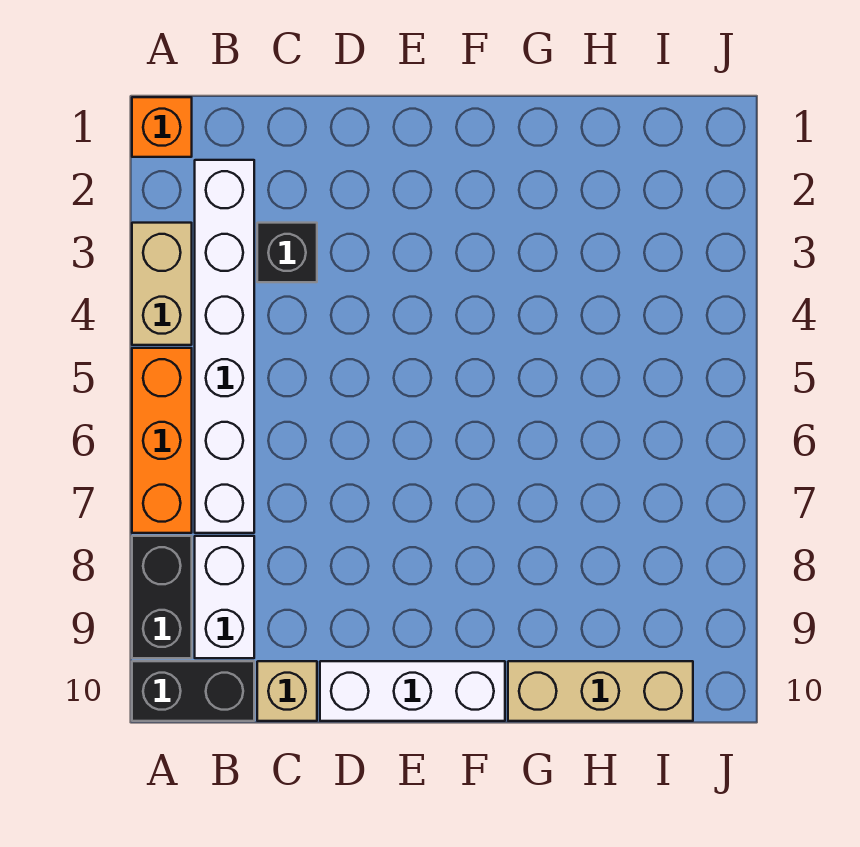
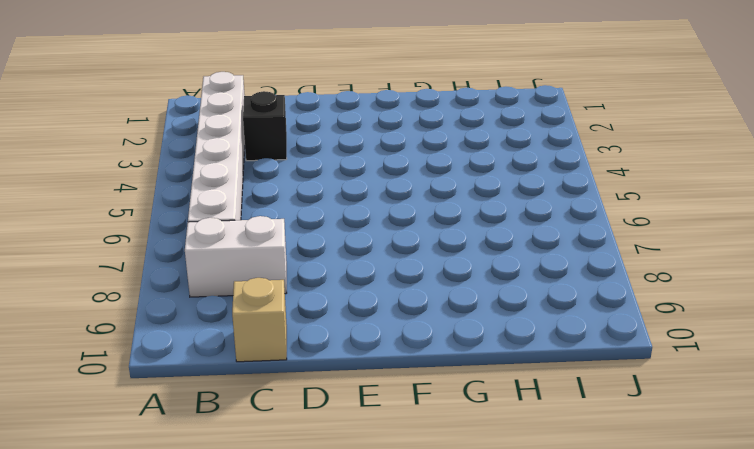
white brick B8:C8 level 1 -> white brick B8:B9 level 1
none -> orange brick A1 level 1
none -> tan brick A3:A4 level 1

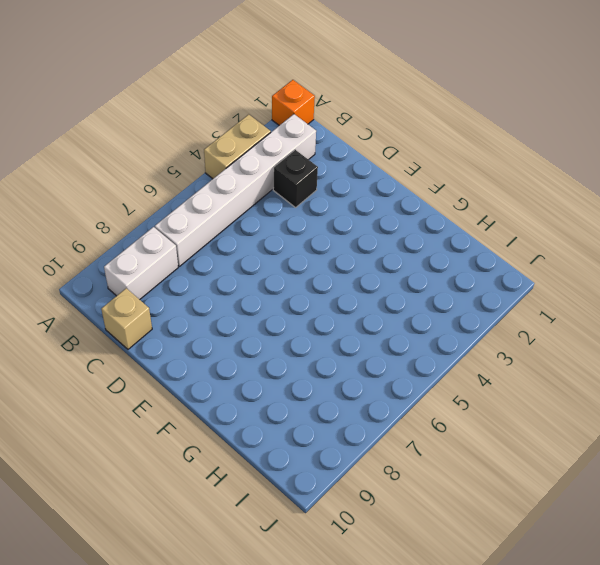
none -> orange brick A5:A7 level 1
none -> black brick A8:A9 level 1

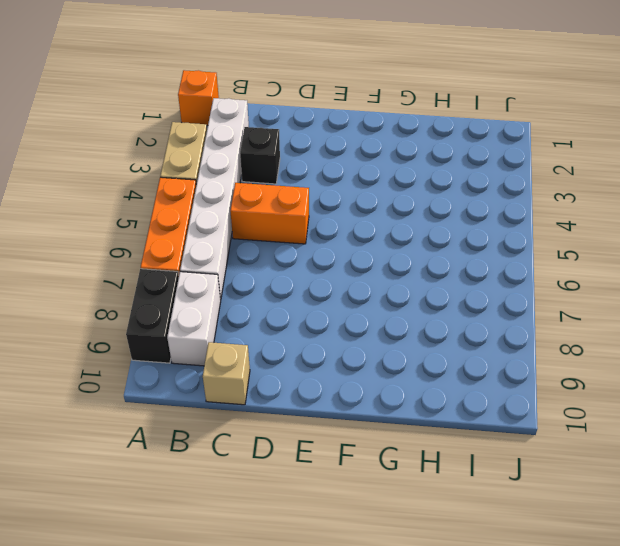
orange brick C5:D5 level 1 -> none
none -> black brick A10:B10 level 1
none -> white brick D10:F10 level 1

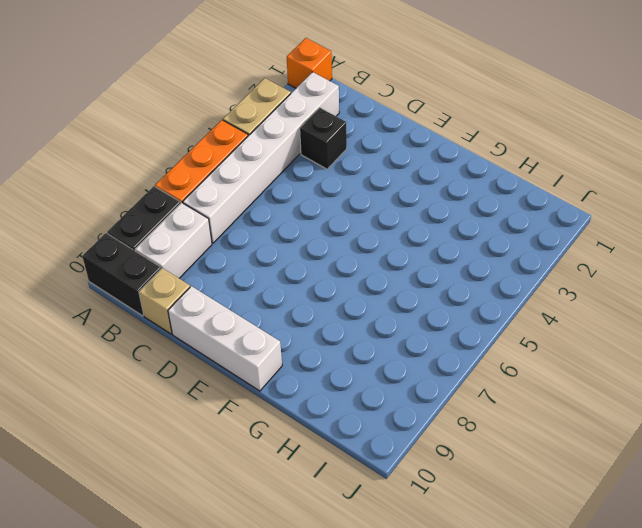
none -> tan brick G10:I10 level 1

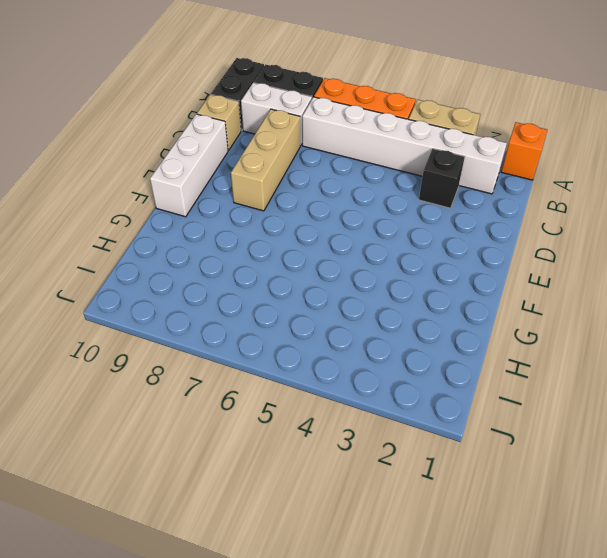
tan brick C8:E8 level 1 -> tan brick G10:I10 level 1

